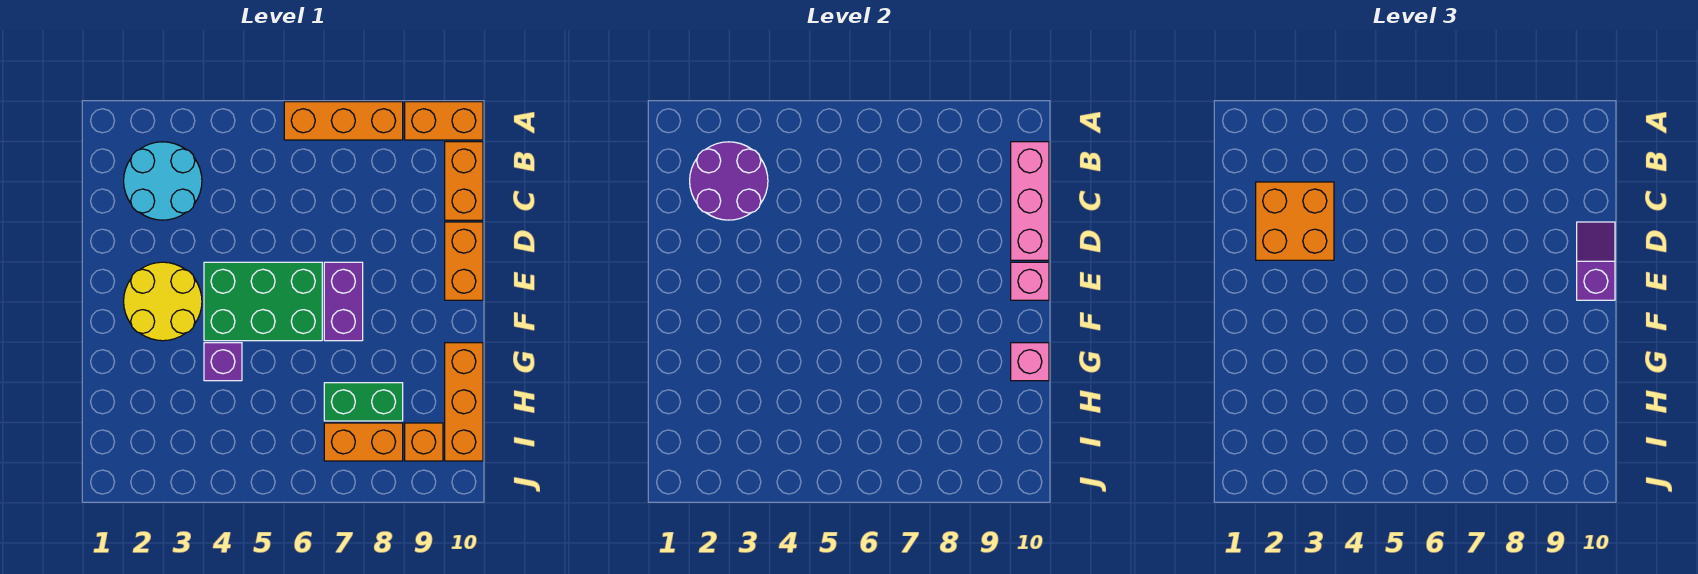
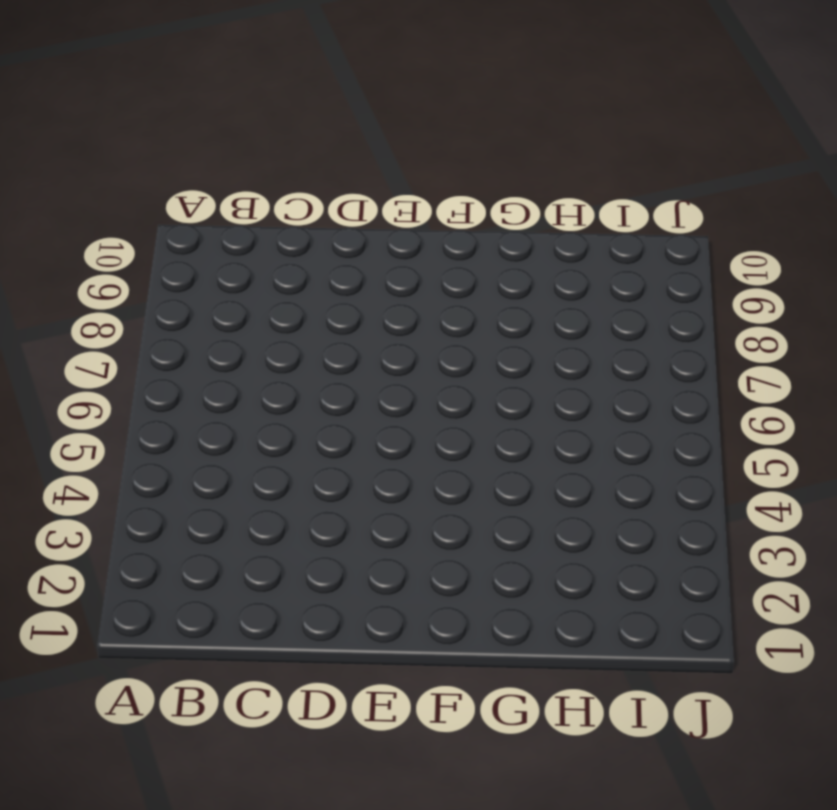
none -> orange brick A6:A8 level 1
none -> orange brick A9:A10 level 1
none -> cyan round brick B2:C3 level 1

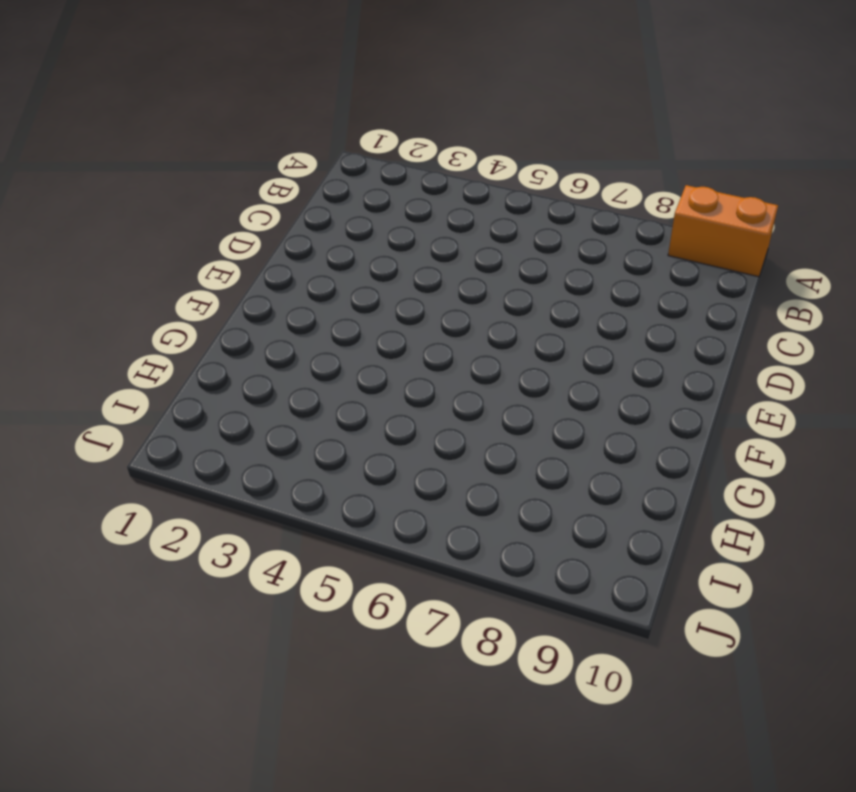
none -> orange brick A6:A8 level 1
none -> cyan round brick B2:C3 level 1
none -> orange brick B10:C10 level 1

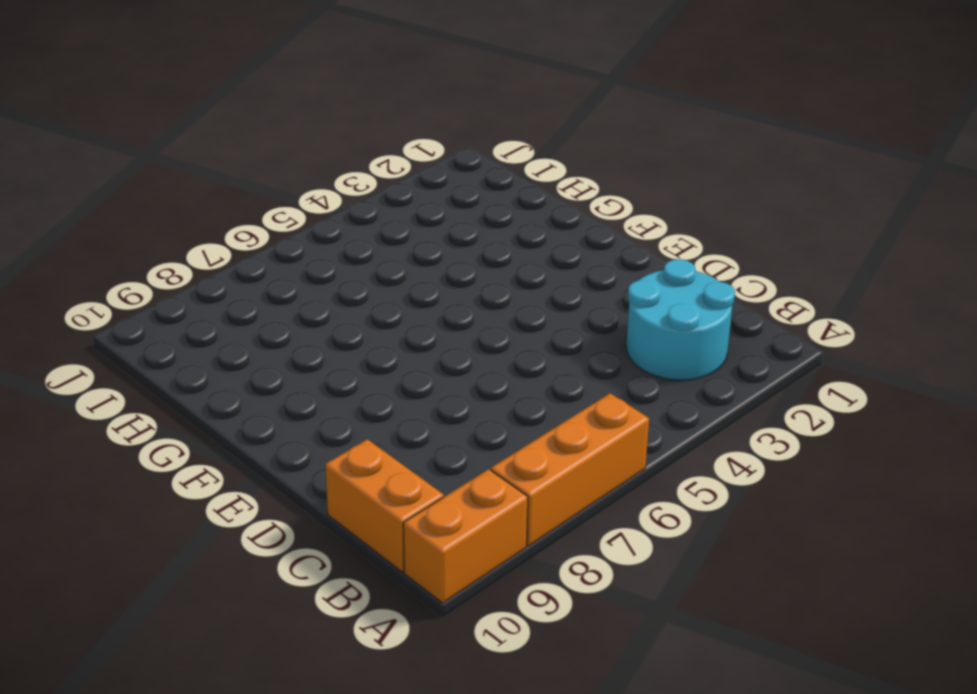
none -> orange brick D10:E10 level 1
none -> yellow round brick E2:F3 level 1
none -> green brick E4:F6 level 1

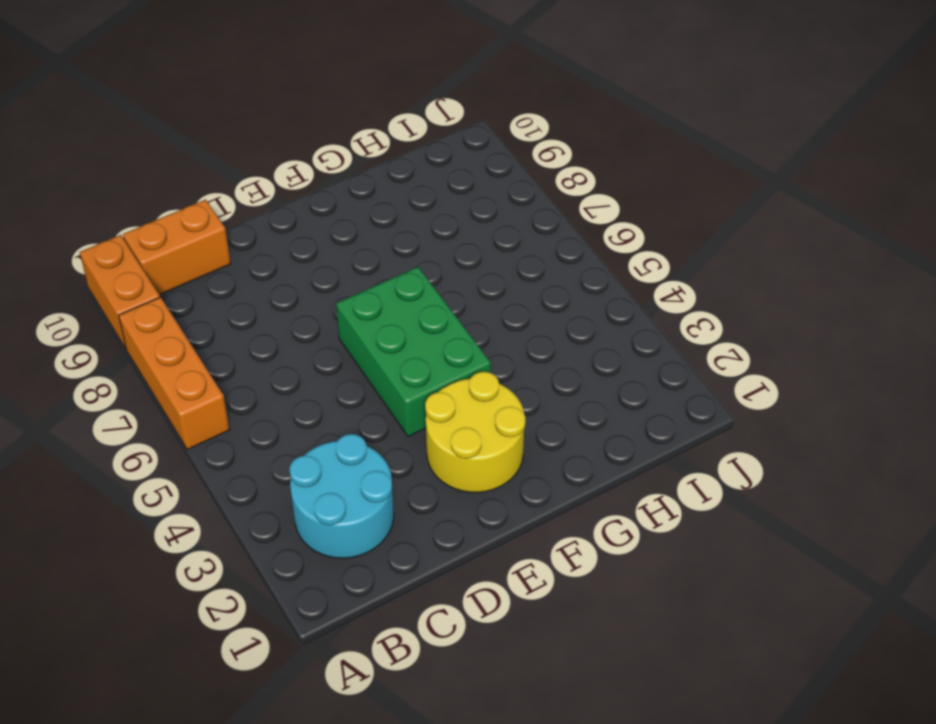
none -> orange brick D10:E10 level 1
none -> purple brick E7:F7 level 1
none -> purple brick G4 level 1

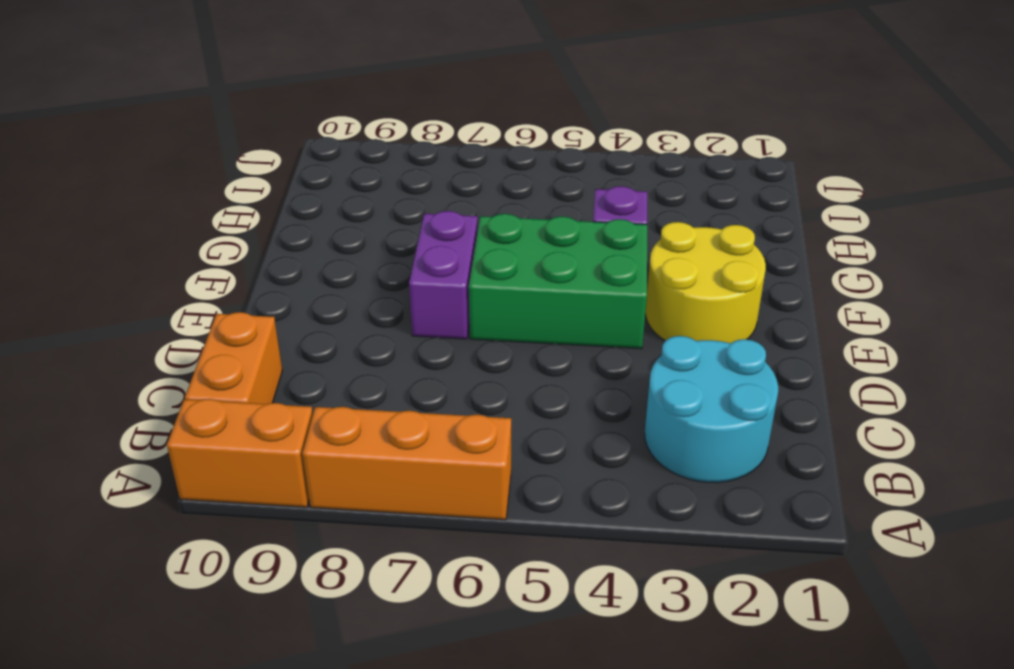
none -> orange brick D10:E10 level 1
none -> orange brick G10:I10 level 1
none -> green brick H7:H8 level 1

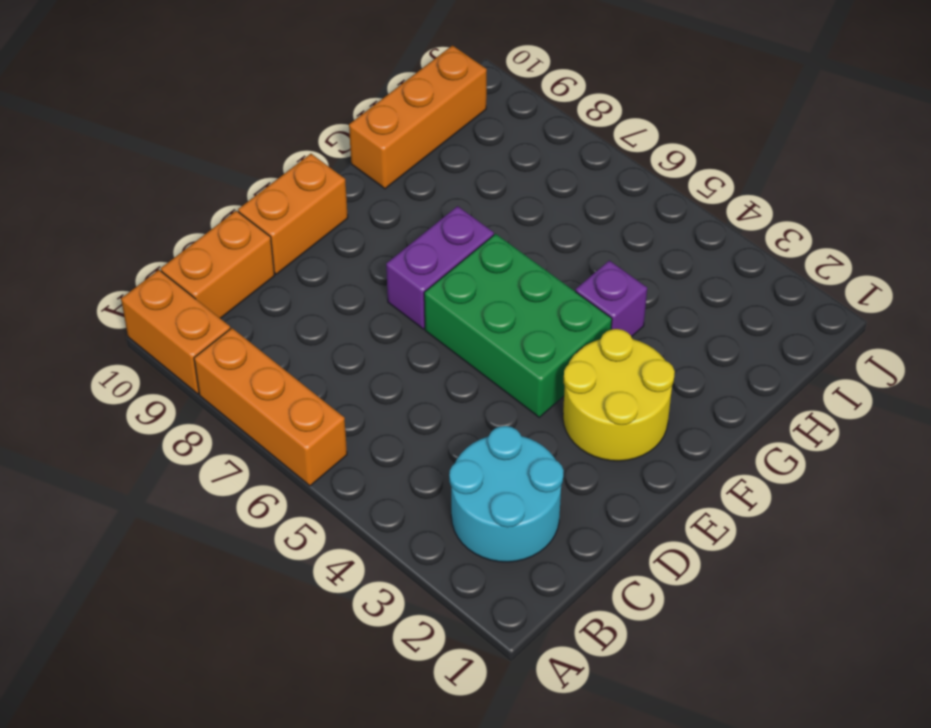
none -> green brick H7:H8 level 1
none -> orange brick I7:I8 level 1
none -> orange brick I9 level 1

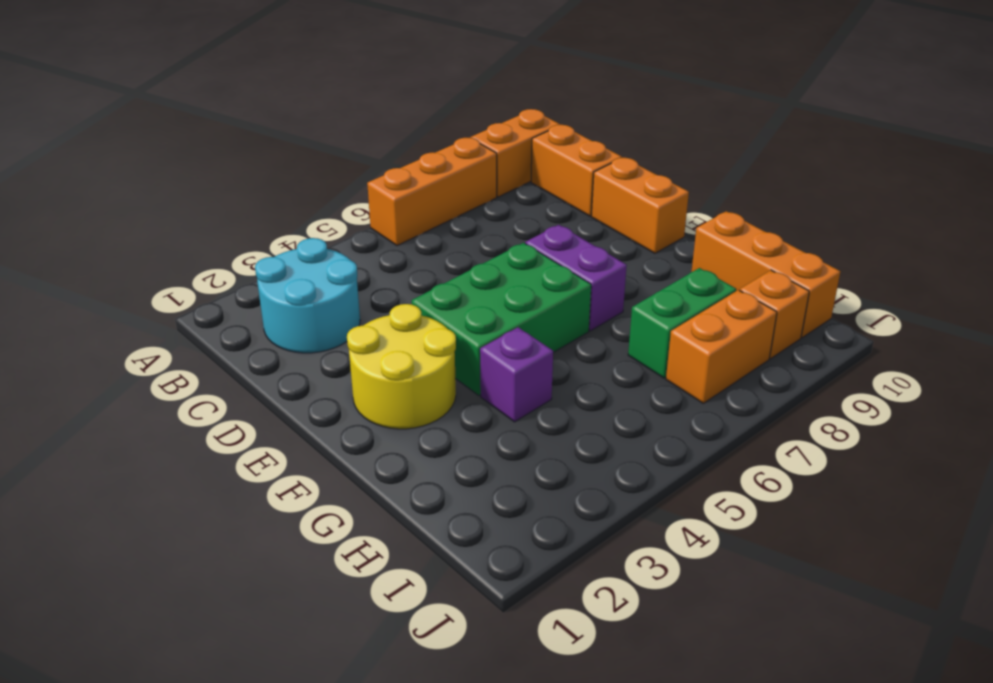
none -> purple round brick B2:C3 level 2
none -> pink brick B10:D10 level 2
none -> pink brick E10 level 2

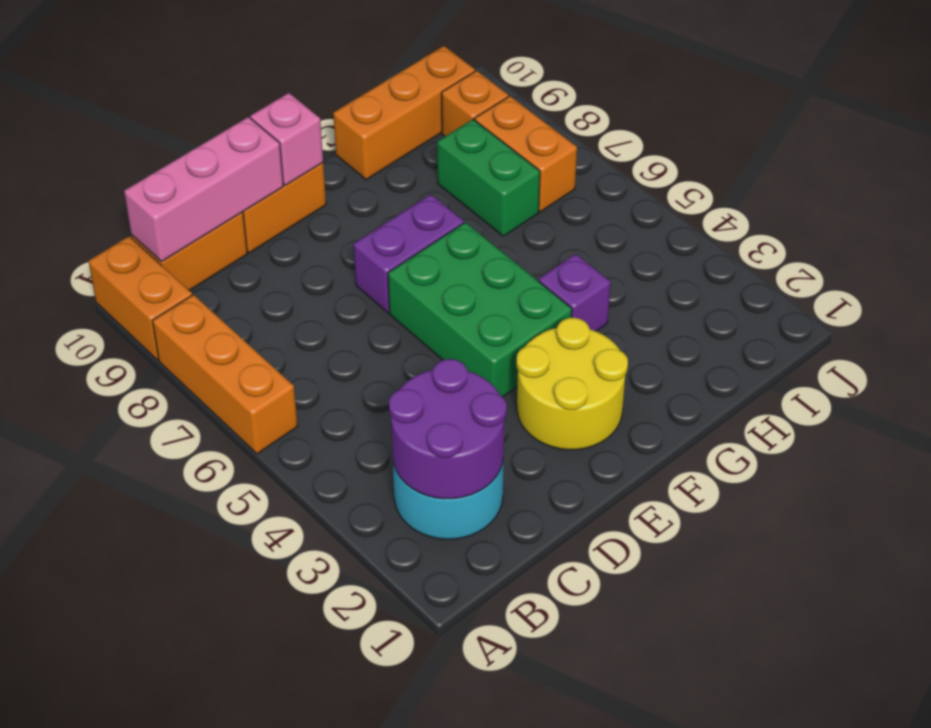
none -> pink brick G10 level 2
none -> orange brick C2:D3 level 3
none -> purple slope D10:E10 level 3 top E

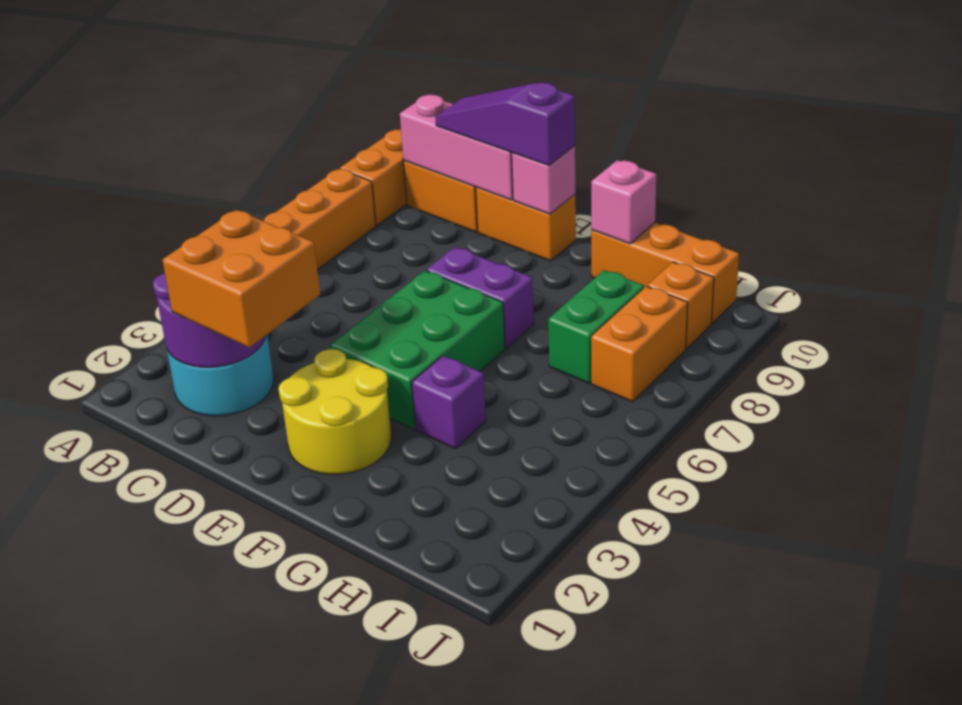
purple slope C10:E10 level 3 top E -> purple slope D10:E10 level 3 top E

